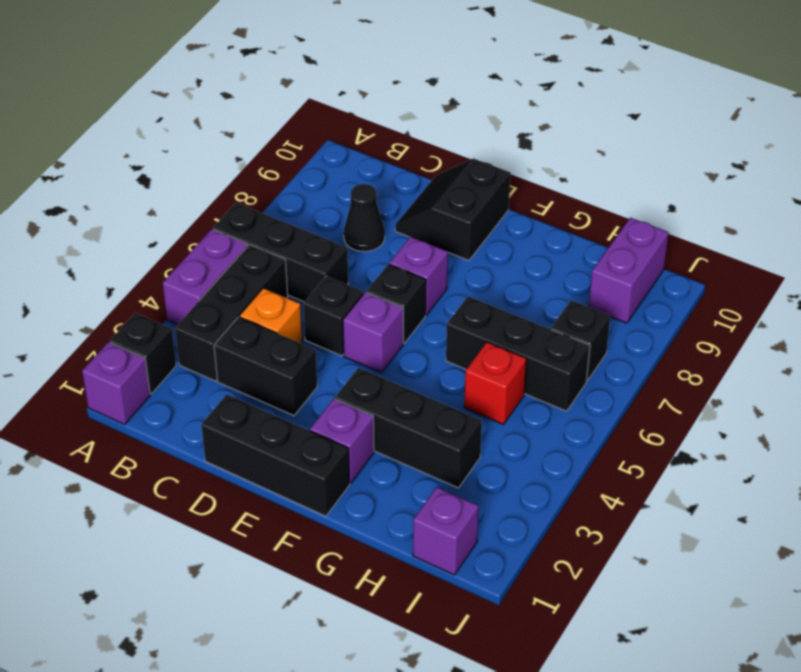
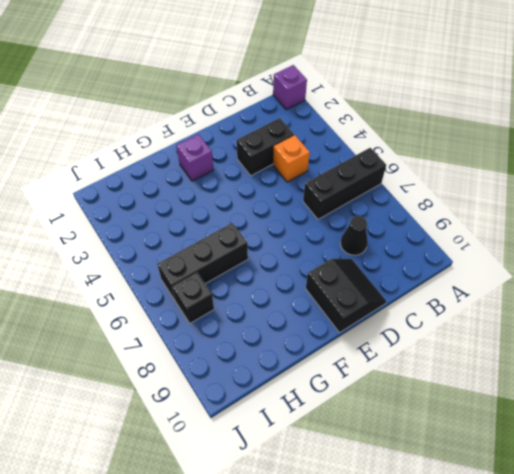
none -> black brick A2 level 1
none -> purple brick A4:A5 level 1
none -> black brick B3:B5 level 1

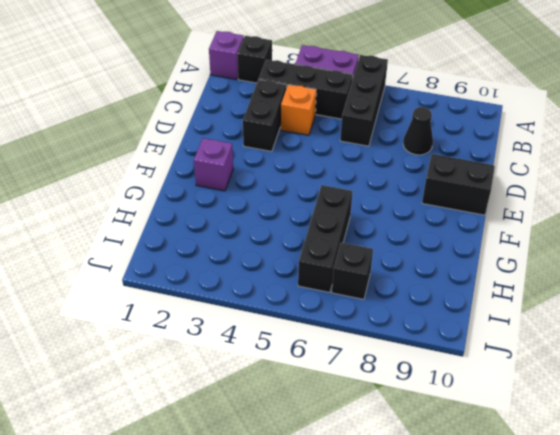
none -> black brick D1:F1 level 1
none -> black brick D5 level 1
none -> purple brick E5 level 1

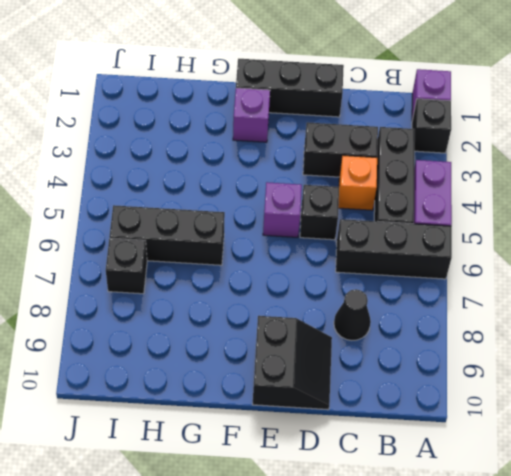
none -> black brick E6 level 1
none -> purple brick E7 level 1
none -> black brick F3:H3 level 1

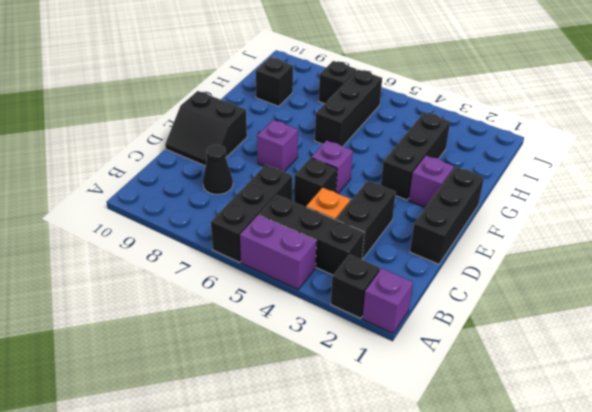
black brick H9 level 1 -> black brick E6 level 1
none -> red brick H5 level 1
none -> purple brick I1 level 1
none -> purple brick I9:I10 level 1

